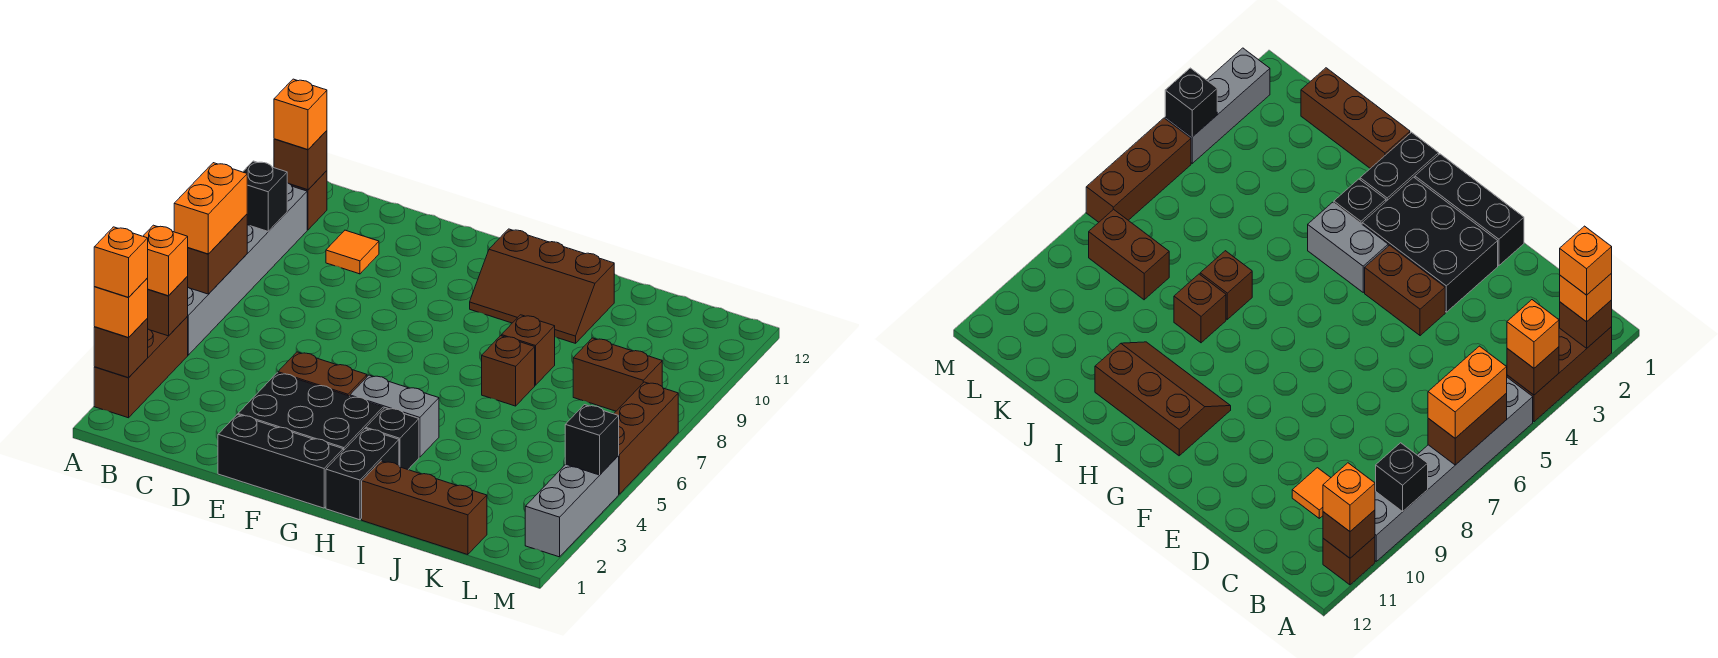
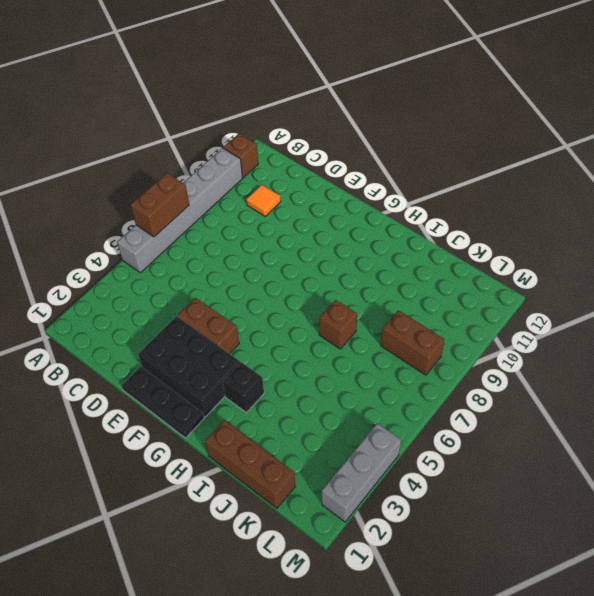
black plate E1:G1 level 1 -> black brick E1:G1 level 1
none -> brown brick A2:A4 level 1
none -> grey brick G4:H4 level 1
none -> brown slope G10:I11 level 1 top 11

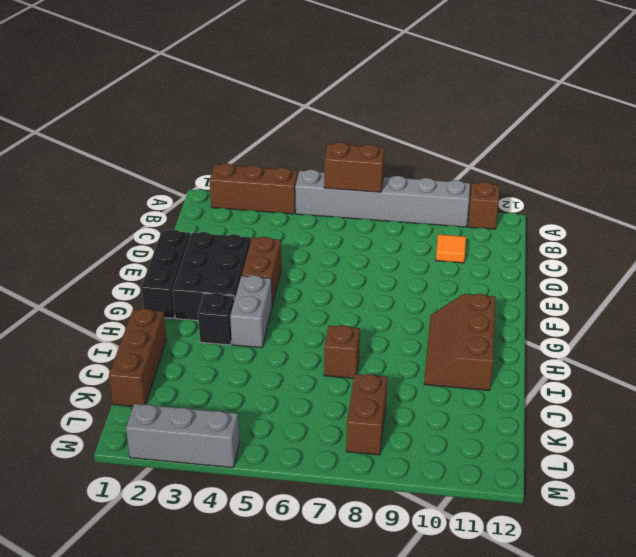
none -> black brick H1:H2 level 1
none -> brown brick I8 level 1
none -> brown brick M5:M7 level 1

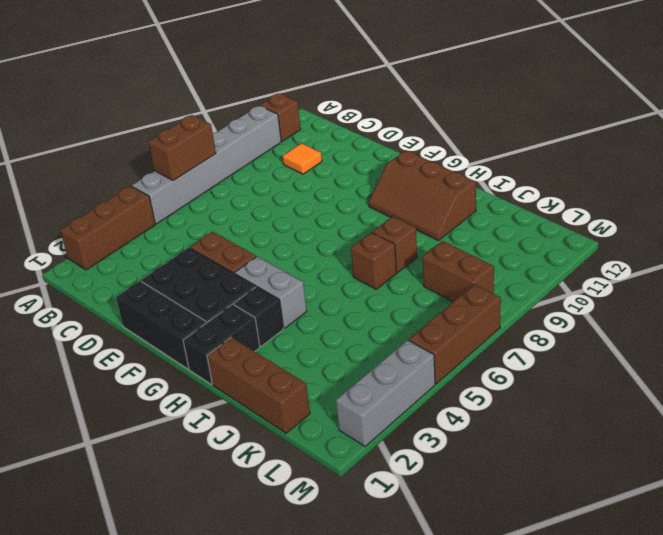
none -> brown brick A2 level 2
none -> brown brick A4 level 2
none -> black brick A9 level 2

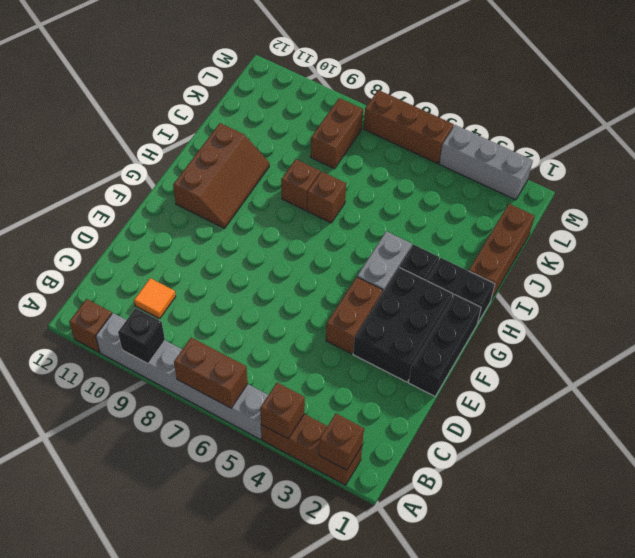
none -> brown brick A11 level 2
none -> black brick M4 level 2
none -> orange brick A2 level 3

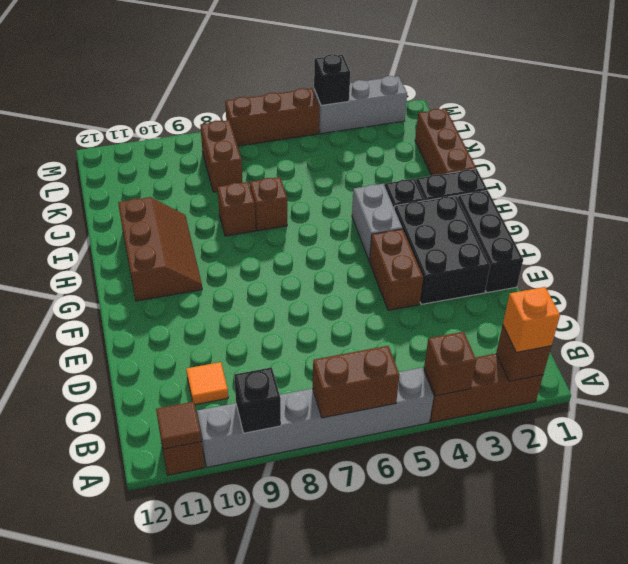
brown tile A11 level 2 -> brown brick A11 level 2
none -> orange brick A4 level 3
none -> orange brick A6:A7 level 3
none -> orange brick A11 level 3

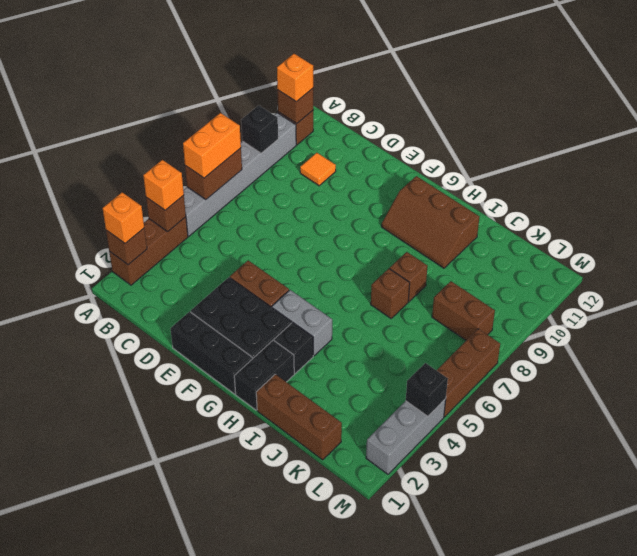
none -> orange brick A2 level 4

